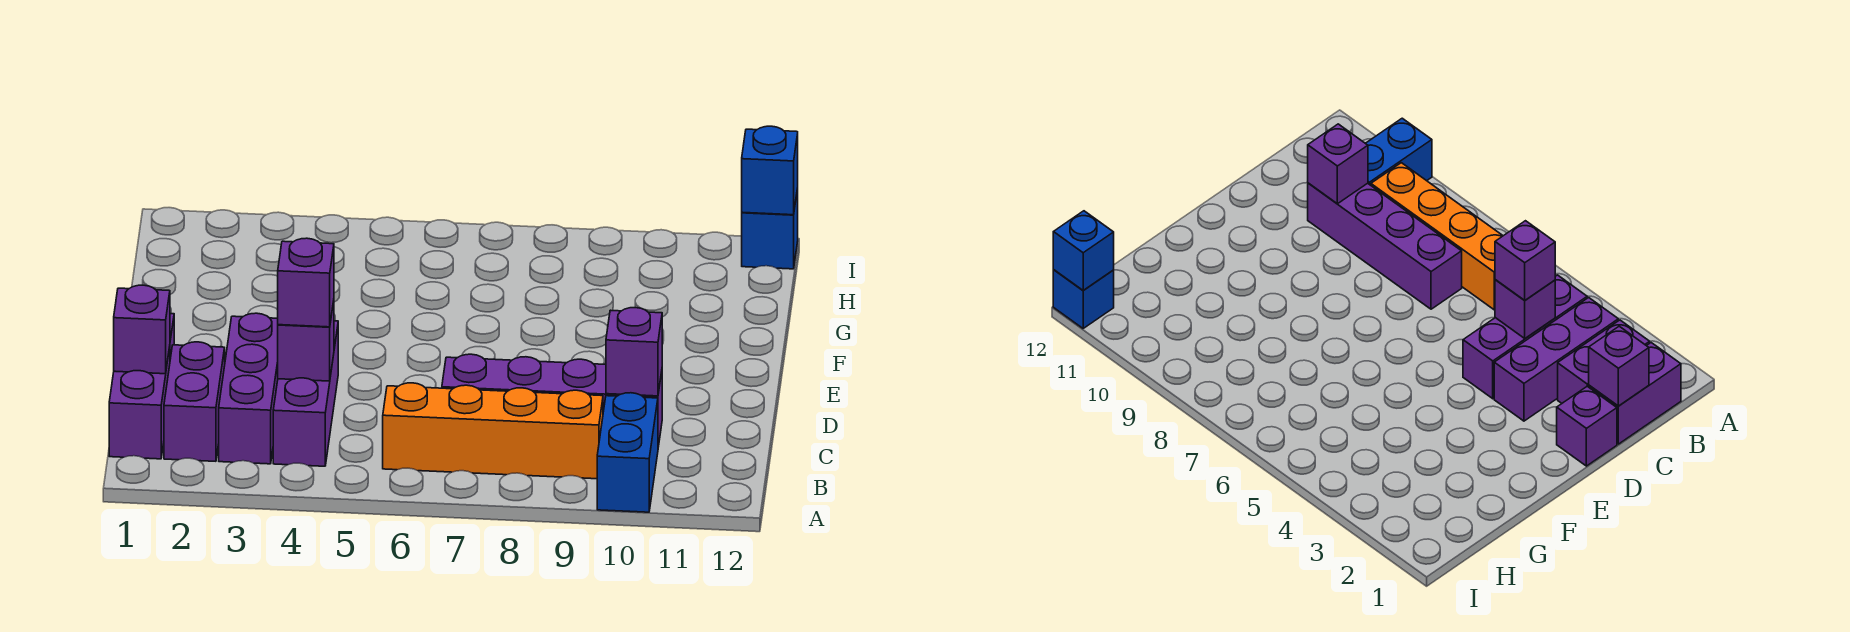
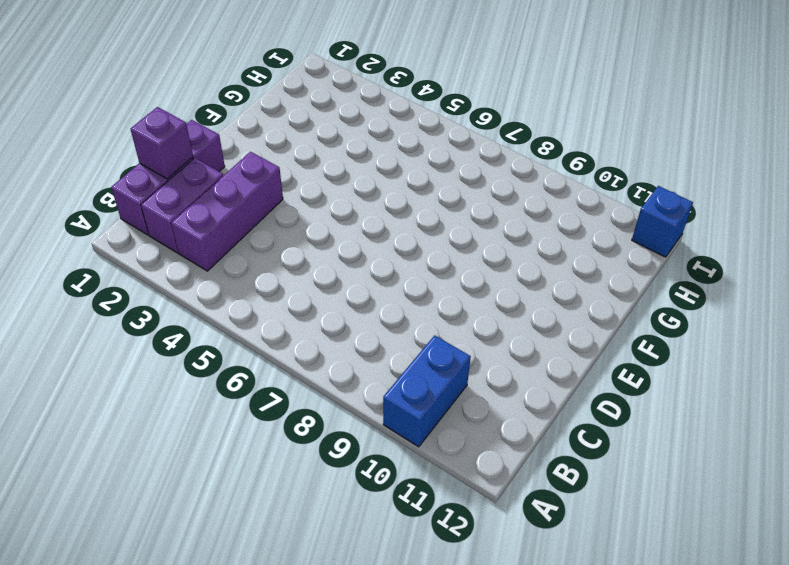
none -> purple brick B4:D4 level 1
none -> orange brick B6:B9 level 1
none -> purple brick C7:C10 level 1

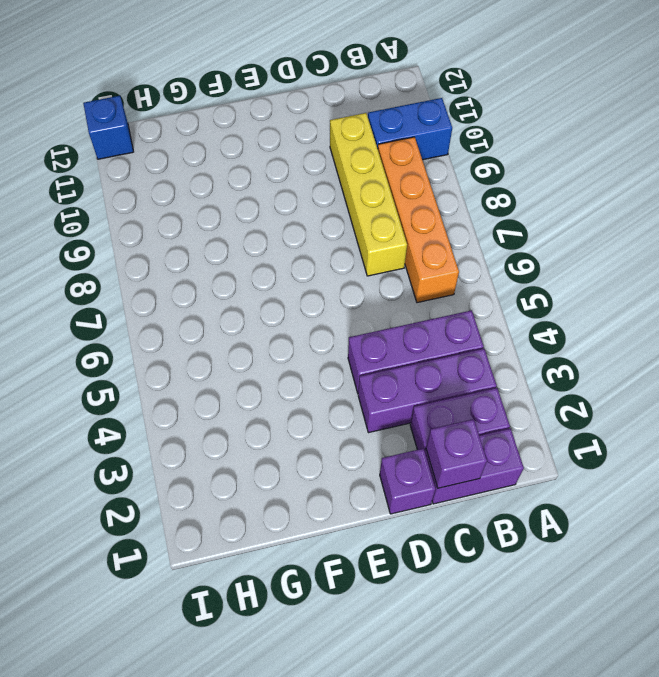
yellow brick C7:C10 level 1 -> purple brick C7:C10 level 1
none -> purple brick C4 level 2
none -> purple brick C10 level 2
none -> blue brick I12 level 2

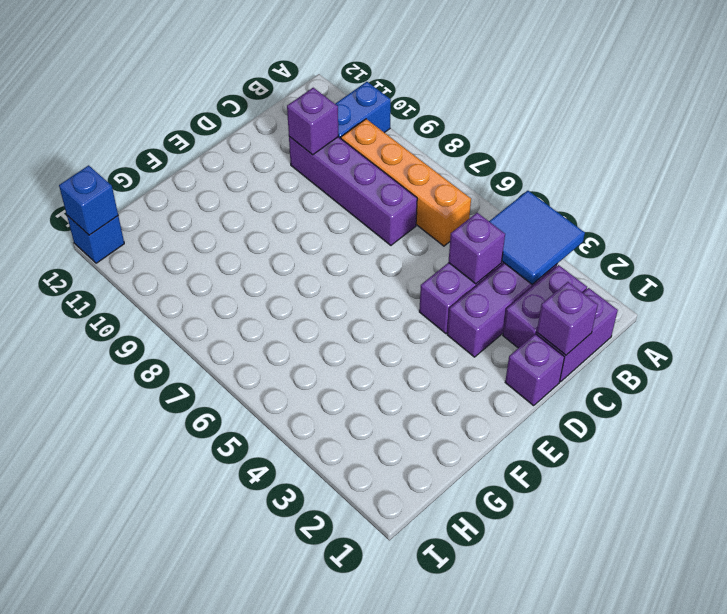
blue tile A3:B4 level 2 -> none
none -> purple brick C4 level 3

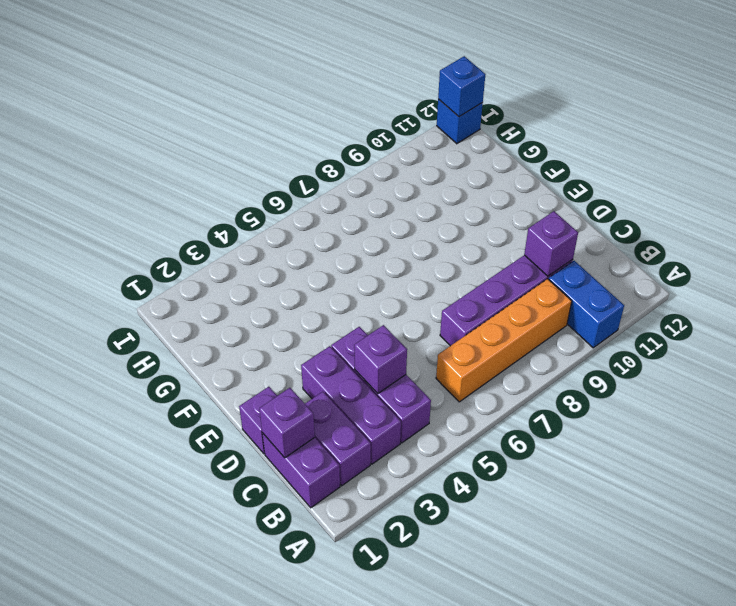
none -> purple brick C4 level 3

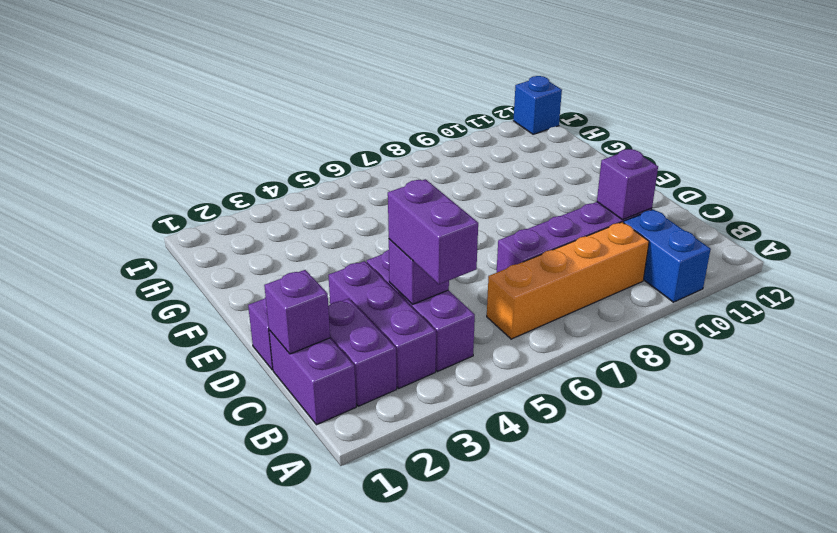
purple brick B4:C4 level 3 -> purple brick C4 level 3
none -> blue brick I12 level 2

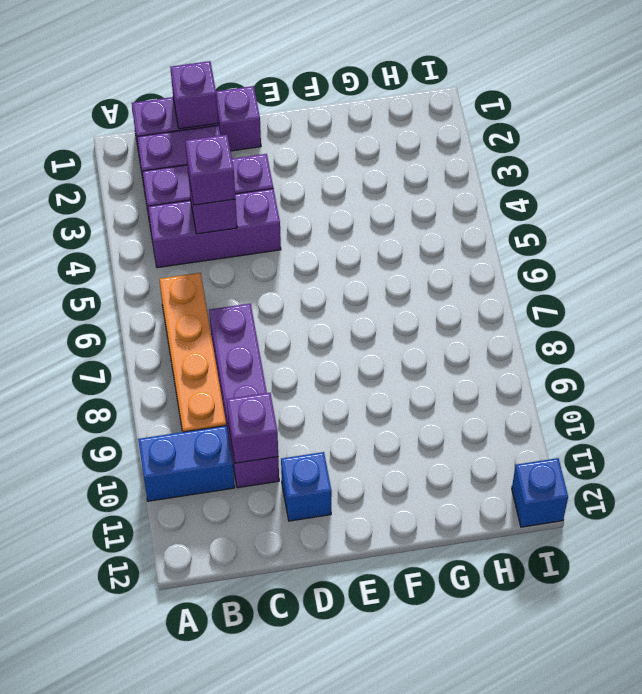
blue brick D11 level 1 -> blue brick I12 level 2

